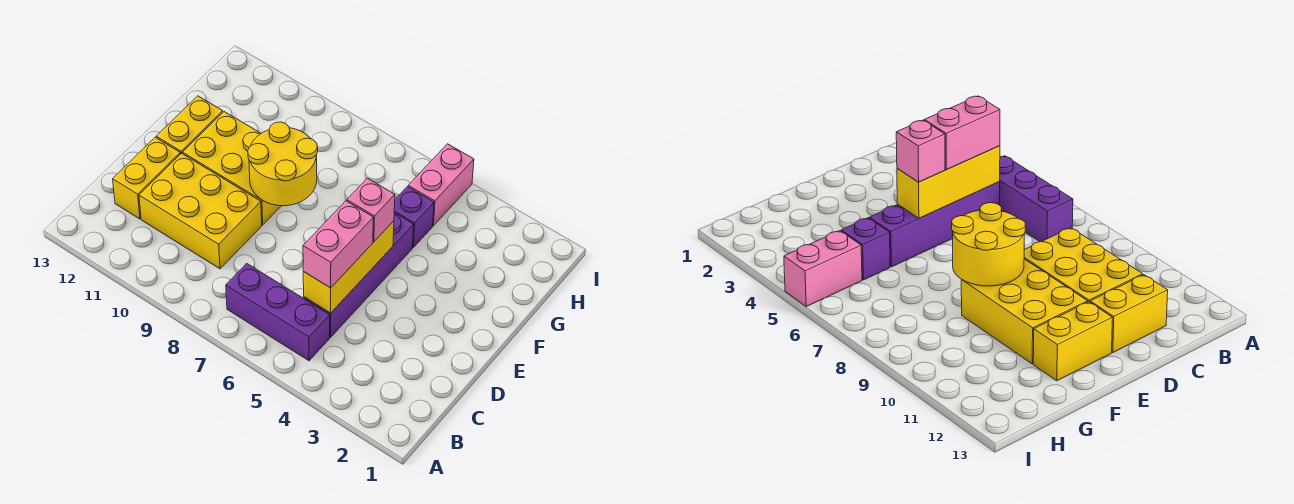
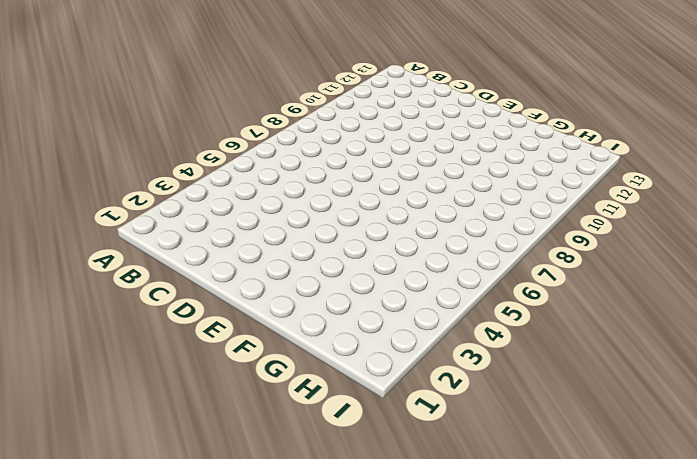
none -> purple brick B5:B7 level 1
none -> purple brick C5:F5 level 1
none -> yellow brick C9:D11 level 1

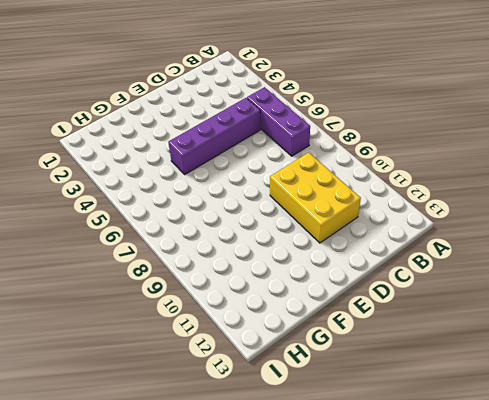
none -> yellow brick C12:D12 level 1
none -> yellow brick E9:F11 level 1
none -> yellow brick E12:F12 level 1

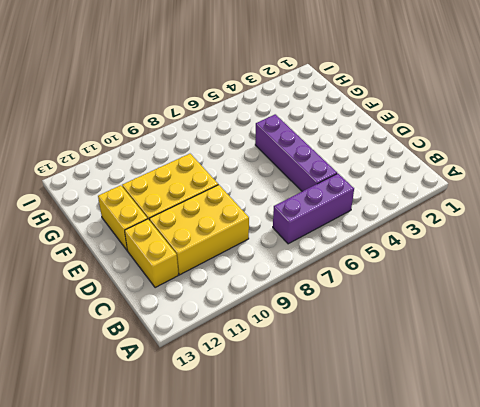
none -> purple brick G5 level 1
none -> pink brick H5:I5 level 1
none -> yellow brick C5:E5 level 2

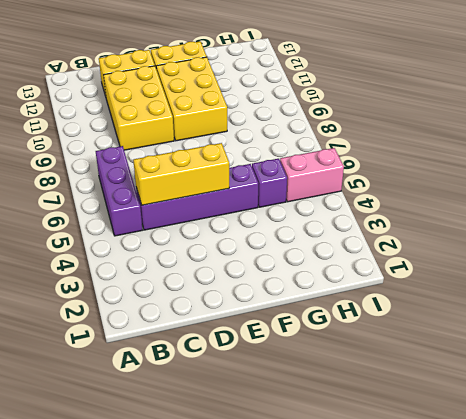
none -> yellow round brick E8:F9 level 2
none -> pink brick C5:D5 level 3
none -> pink brick E5 level 3

